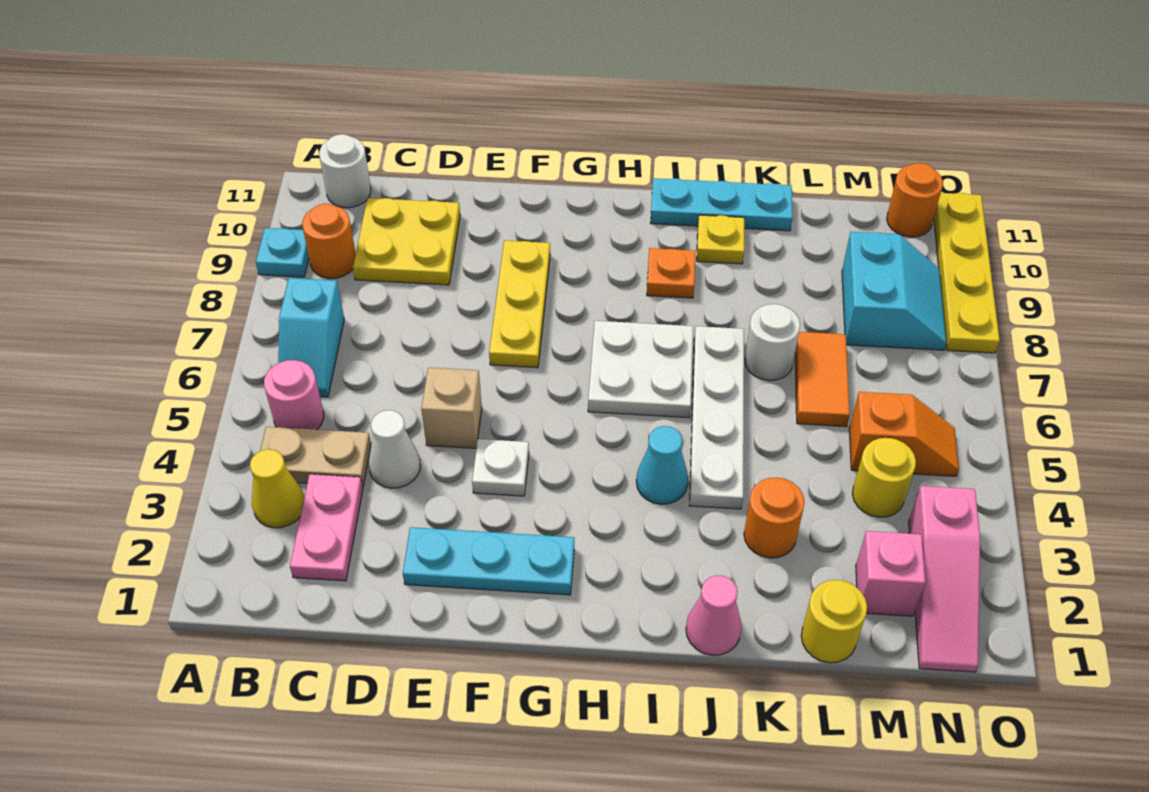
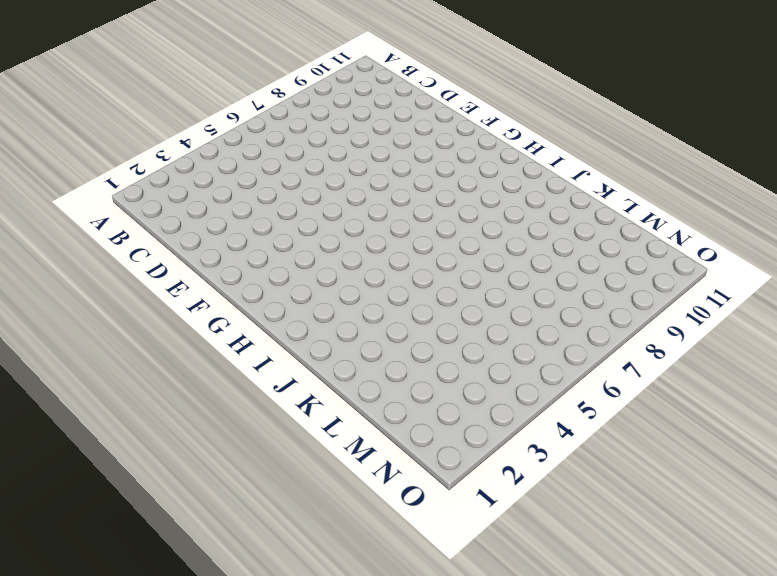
none -> cyan plate A9 level 1
none -> yellow cone B3 level 1
none -> tan plate B4:C4 level 1
none -> pink round brick B5 level 1

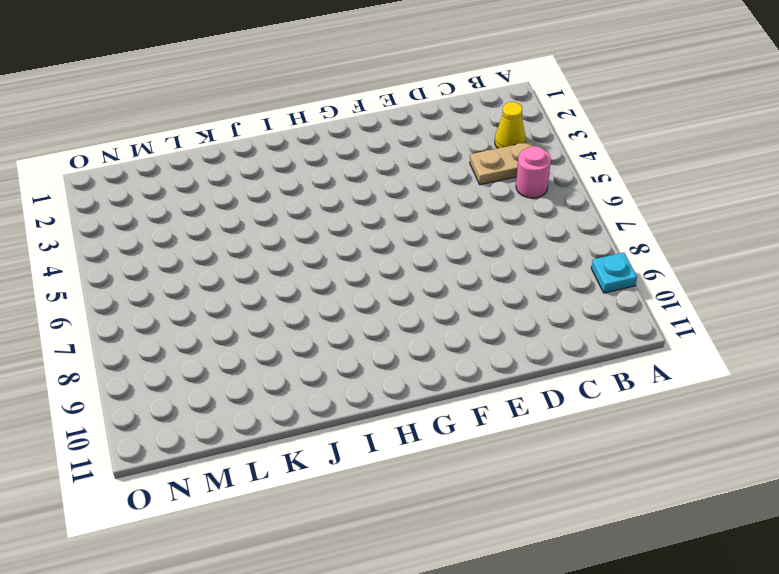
none -> cyan slope B6:B7 level 1 top 7
none -> orange round brick B9 level 1
none -> white round brick B11 level 1
none -> pink plate C2:C3 level 1

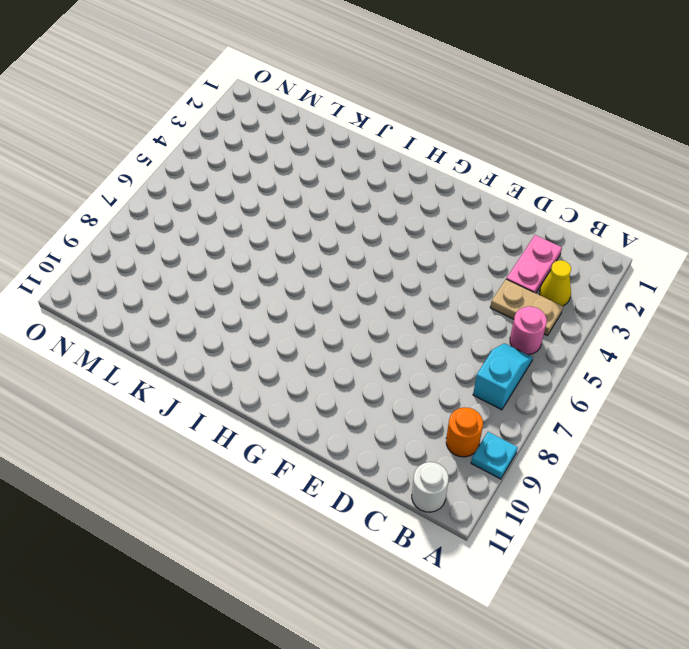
none -> yellow plate C9:D10 level 1
none -> white cone D4 level 1
none -> cyan plate E2:G2 level 1
none -> tan brick E5 level 1

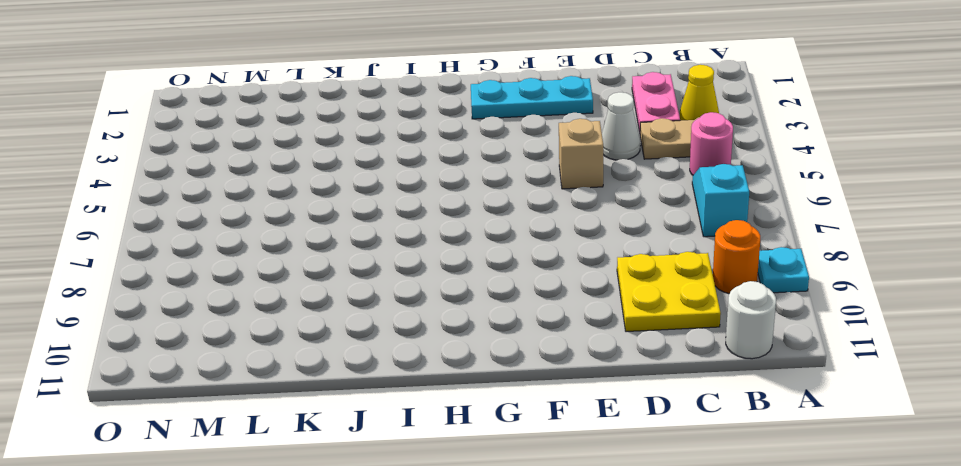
none -> white plate F4 level 1
none -> yellow plate F7:F9 level 1
none -> white plate H6:I7 level 1
none -> cyan cone I4 level 1

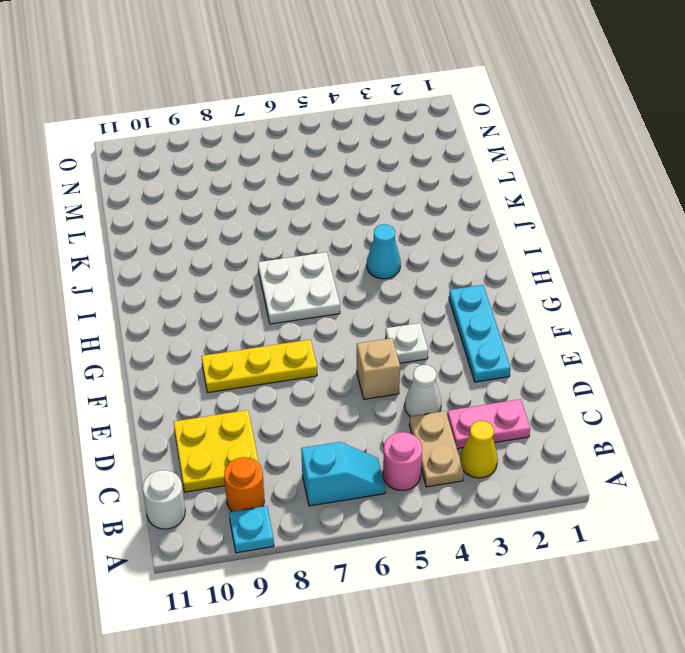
none -> orange plate I9 level 1
none -> cyan plate I11:K11 level 1
none -> pink cone J1 level 1
none -> white plate J4:J7 level 1

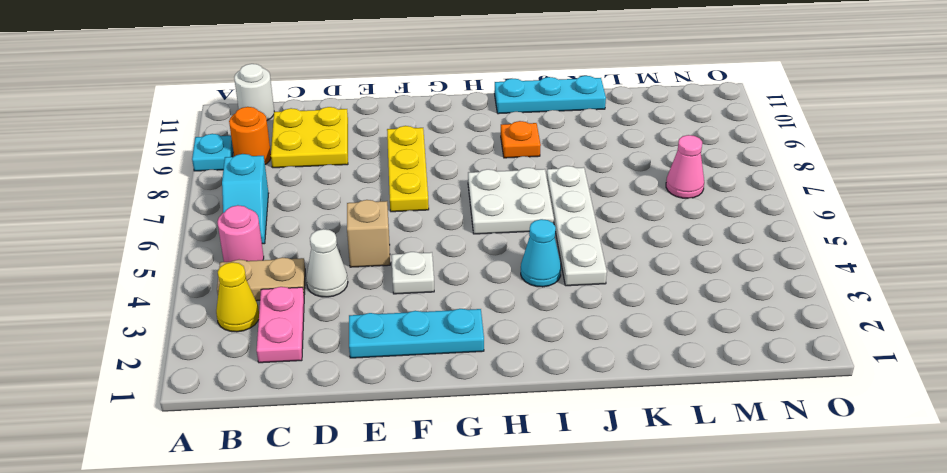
pink cone M7 level 1 -> pink cone J1 level 1
none -> yellow plate J10 level 1
none -> orange round brick K3 level 1
none -> white round brick K7 level 1
none -> yellow round brick L1 level 1

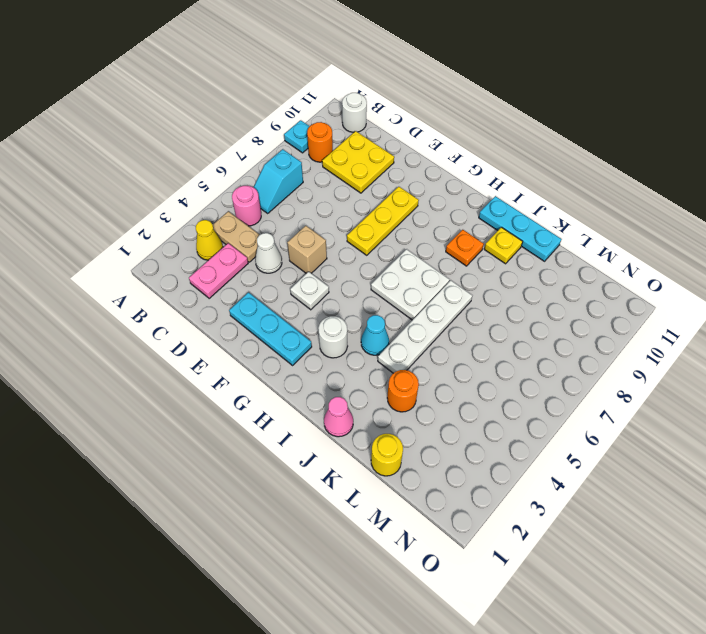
white round brick H3 level 1 -> white round brick K7 level 1
none -> orange tile L6:L7 level 1
none -> pink brick M2 level 1
none -> yellow round brick M4 level 1
none -> orange slope M5:N5 level 1 top M

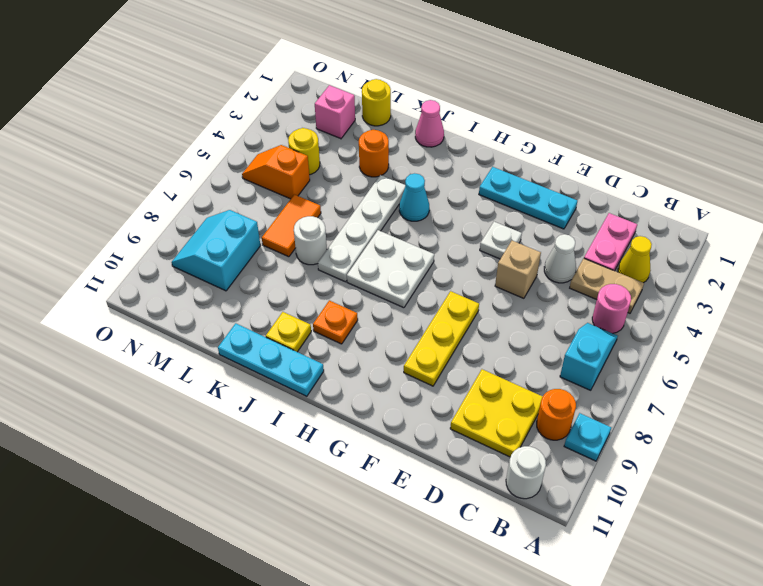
none -> pink slope N1:N3 level 1 top 3
none -> orange round brick N11 level 1
none -> yellow plate O8:O11 level 1

